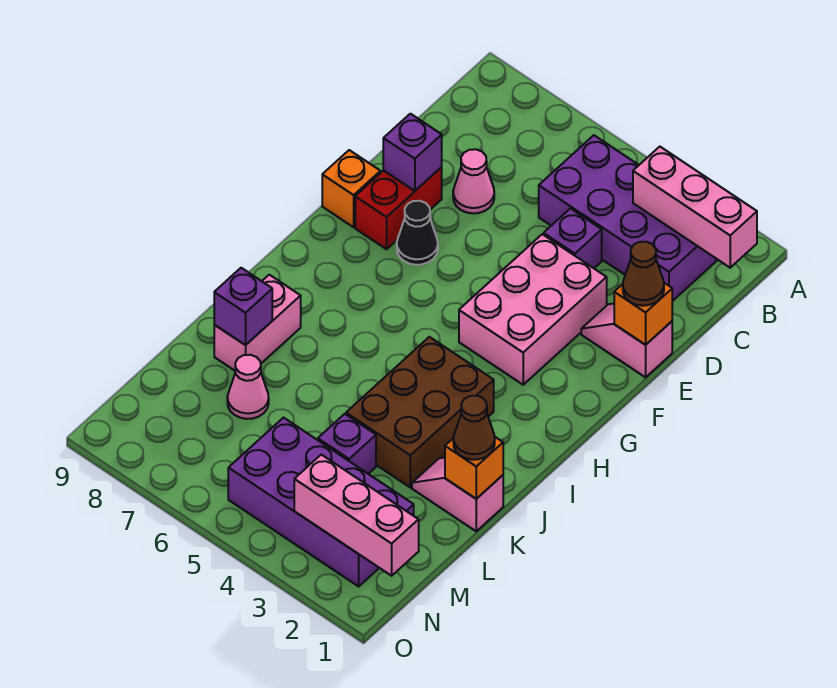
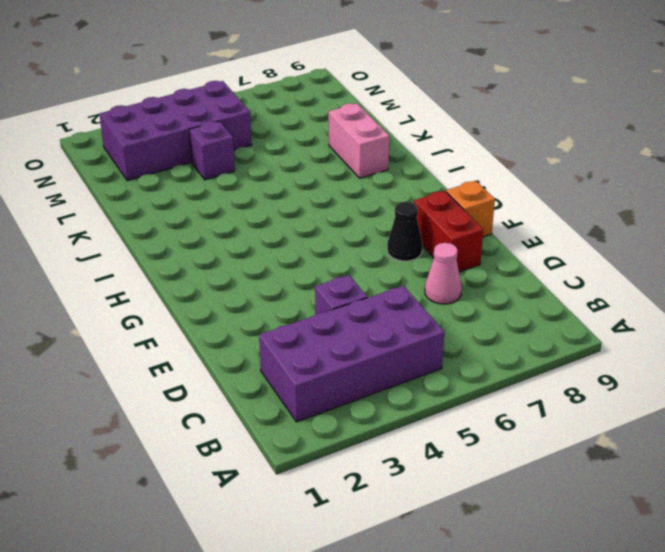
none -> pink slope E1:E2 level 1 top 1
none -> pink brick E3:G4 level 1
none -> brown brick I3:K4 level 1

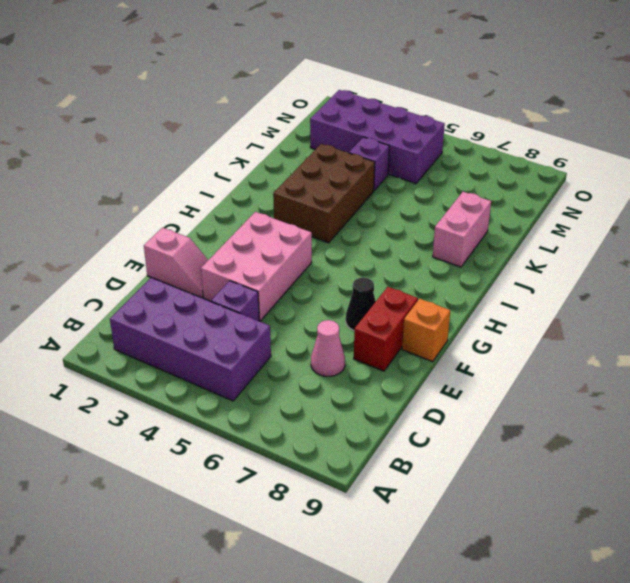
none -> pink slope K1:K2 level 1 top 1
none -> pink cone L7 level 1
none -> pink brick B1:B3 level 2

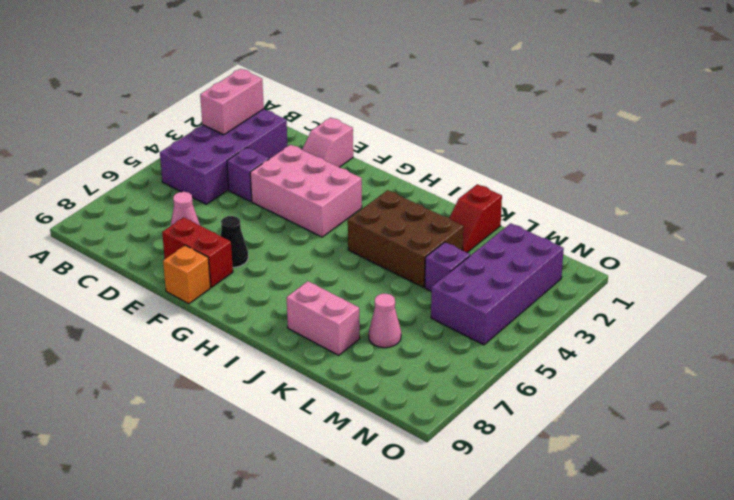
pink brick B2:B3 level 2 -> pink brick B1:B3 level 2
red slope K1:K2 level 1 top 1 -> pink slope K1:K2 level 1 top 1
none -> orange brick E1 level 2
none -> purple brick E8 level 2
none -> orange brick K1 level 2

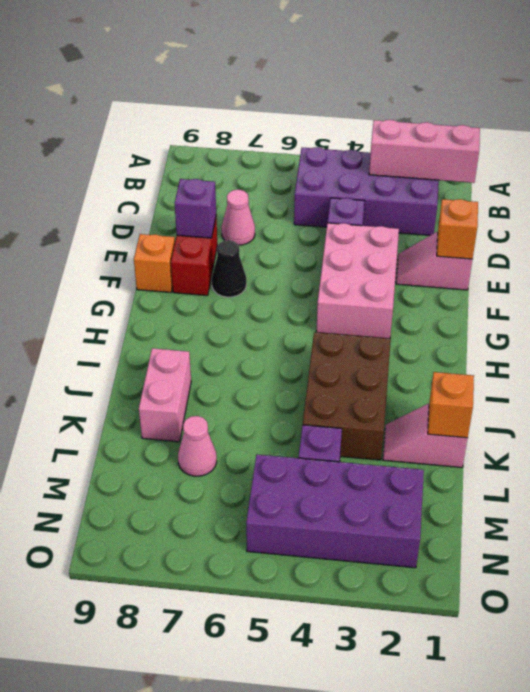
none -> purple brick K8 level 2
none -> pink brick N1:N3 level 2
none -> brown cone E1 level 3

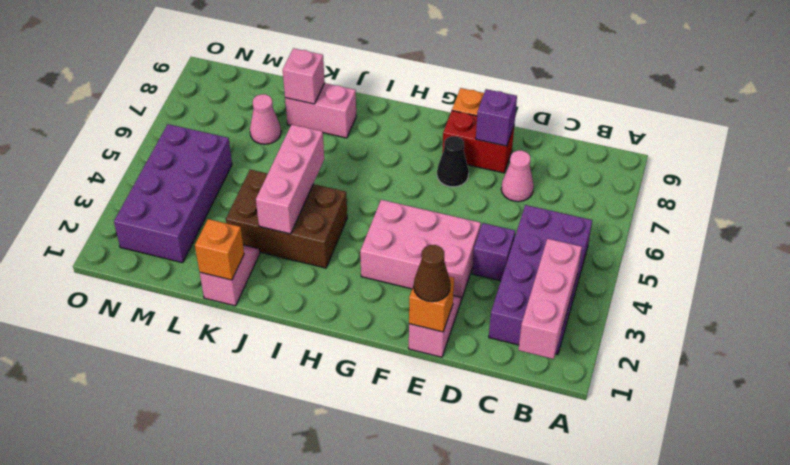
pink brick J3:J5 level 2 -> pink brick N1:N3 level 2
pink brick K8 level 2 -> purple brick K8 level 2
none -> purple brick L4 level 1
none -> brown cone K1 level 3

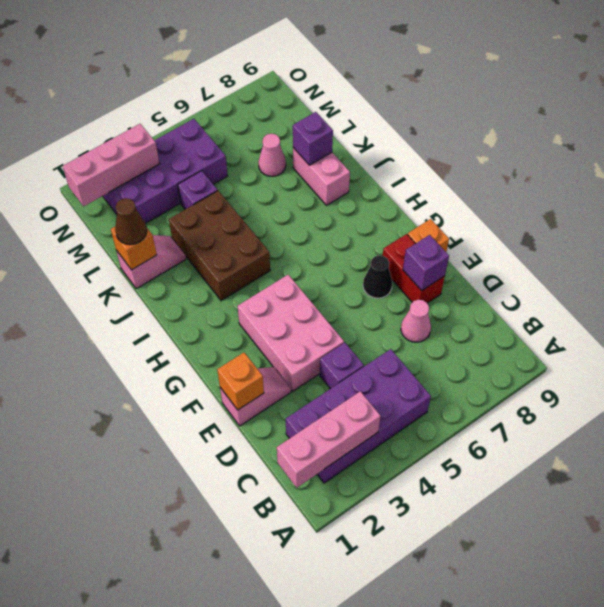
none -> brown cone E1 level 3

